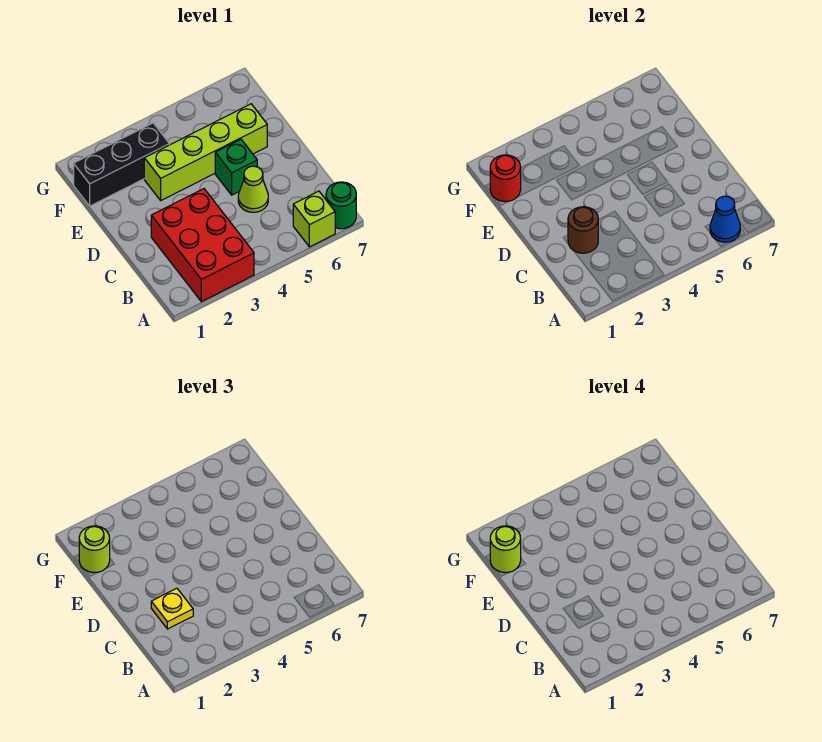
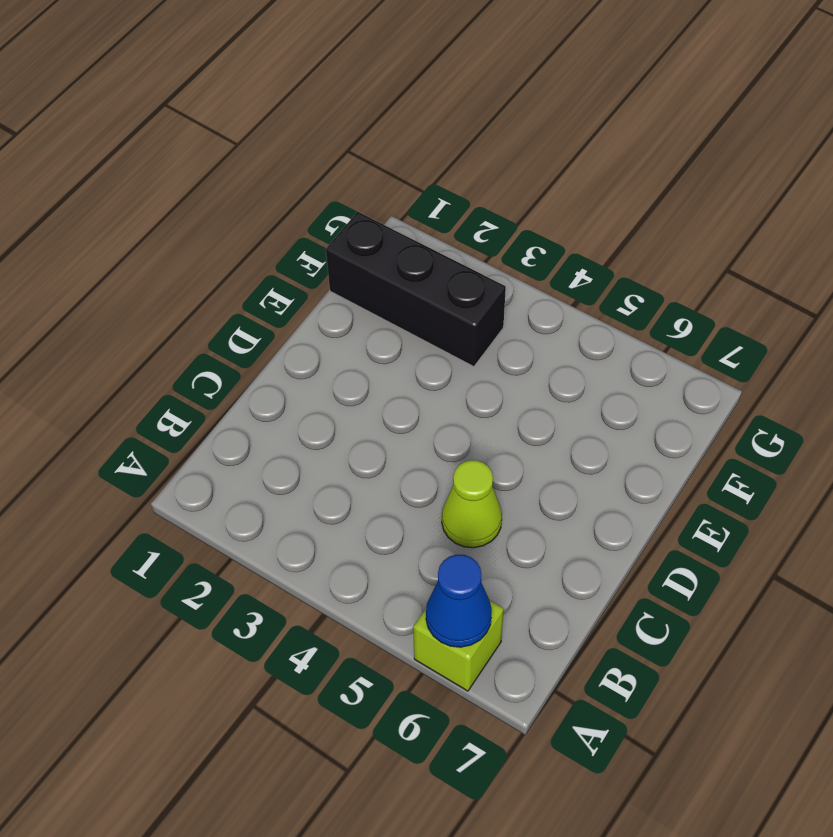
none -> red brick A2:C3 level 1
none -> green round brick A7 level 1
none -> green brick D5 level 1

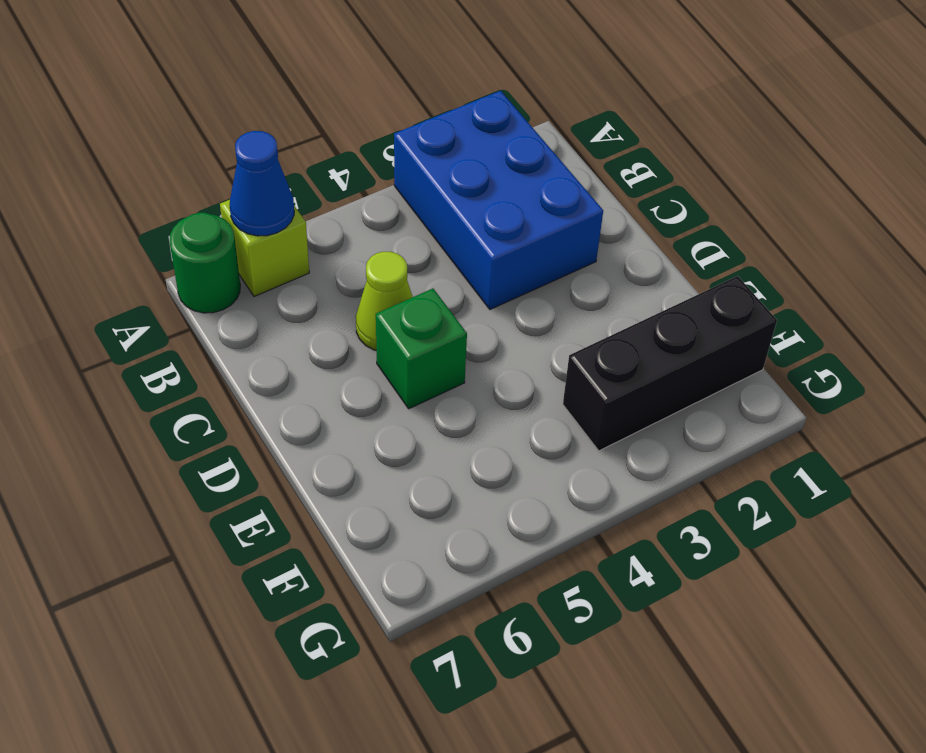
blue brick A2:C3 level 1 -> red brick A2:C3 level 1
none -> lime brick E3:E6 level 1
none -> brown round brick C2 level 2
none -> red round brick F1 level 2

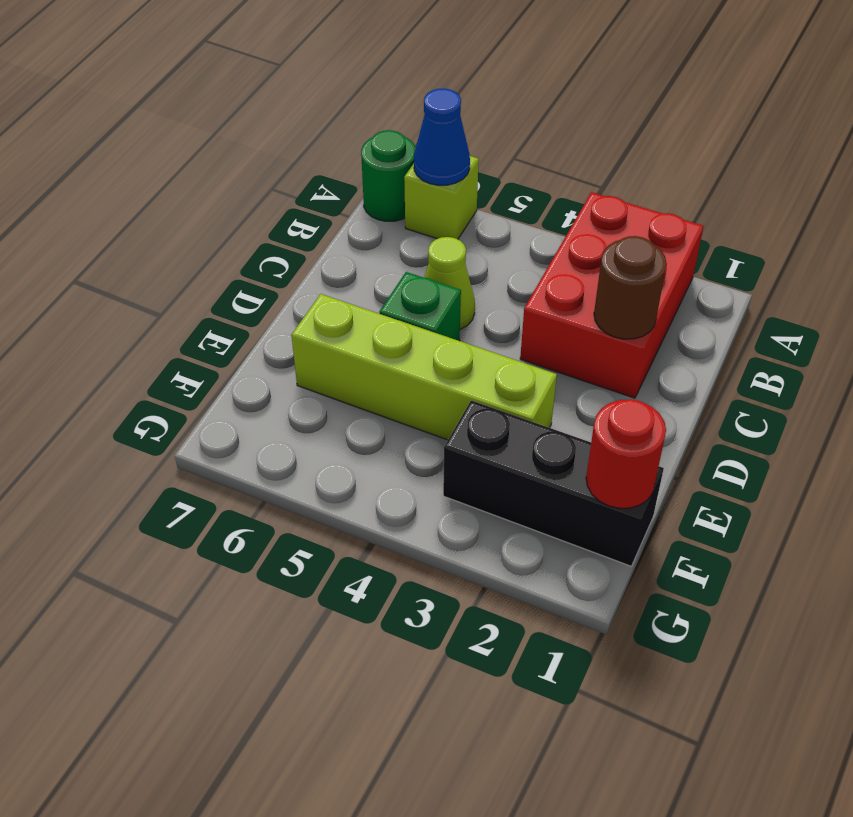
none -> yellow plate C2 level 3
none -> lime round brick F1 level 3
none -> lime round brick F1 level 4

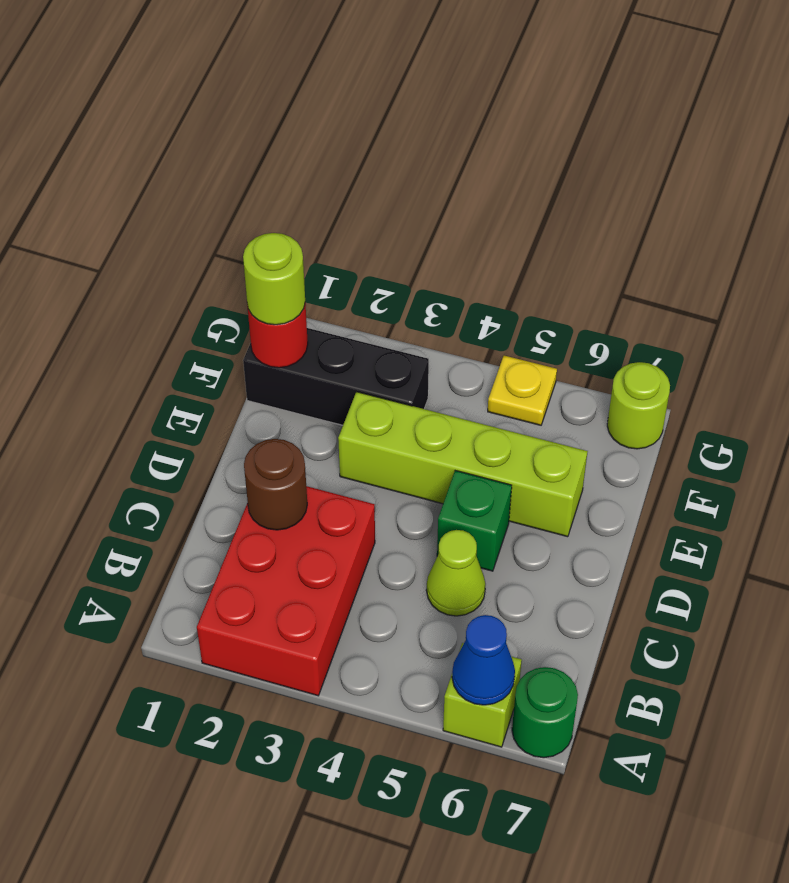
yellow plate G5 level 1 -> yellow plate C2 level 3
lime round brick G7 level 1 -> lime round brick F1 level 4

